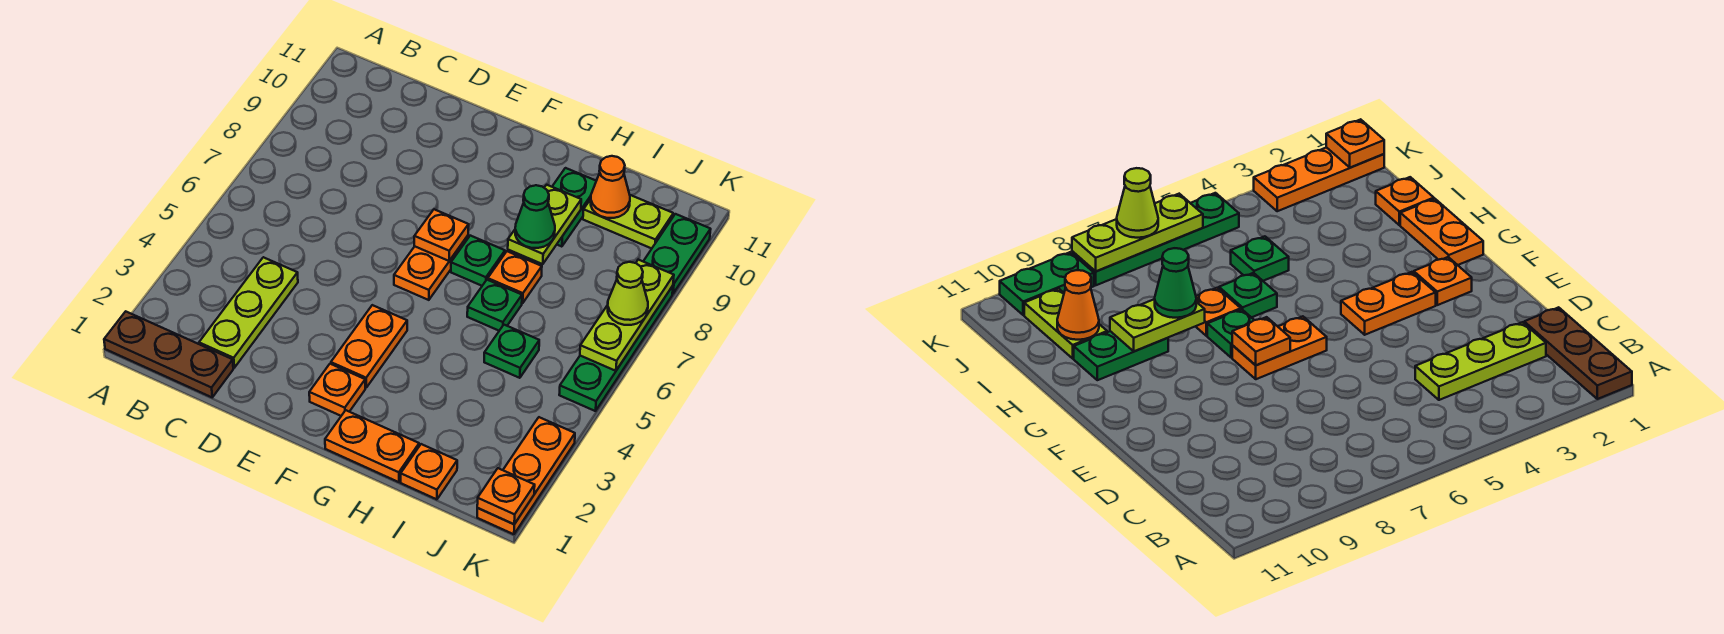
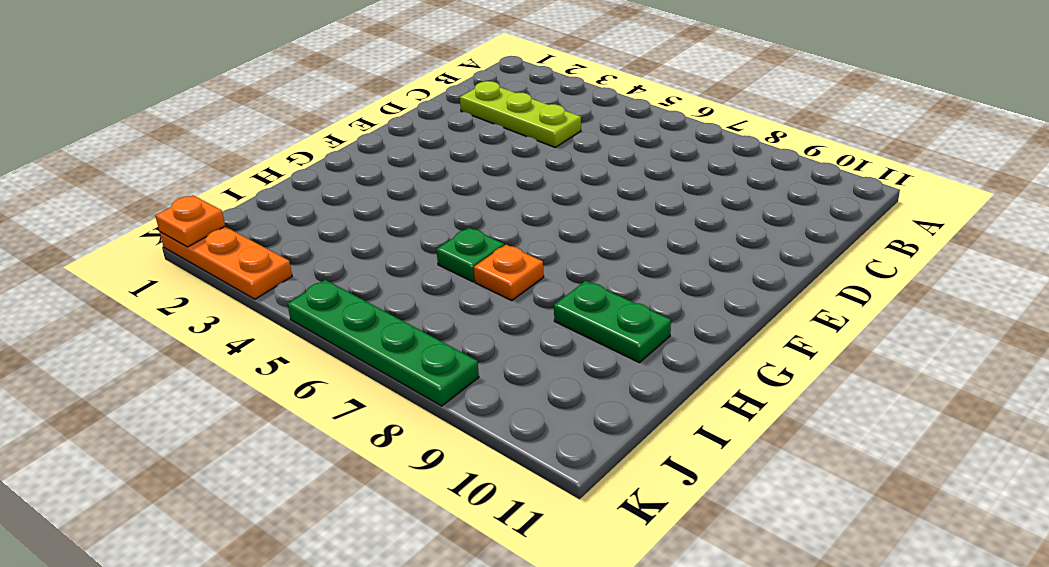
none -> brown plate A1:C1 level 1
none -> orange plate F2 level 1
none -> orange plate F3:F4 level 1

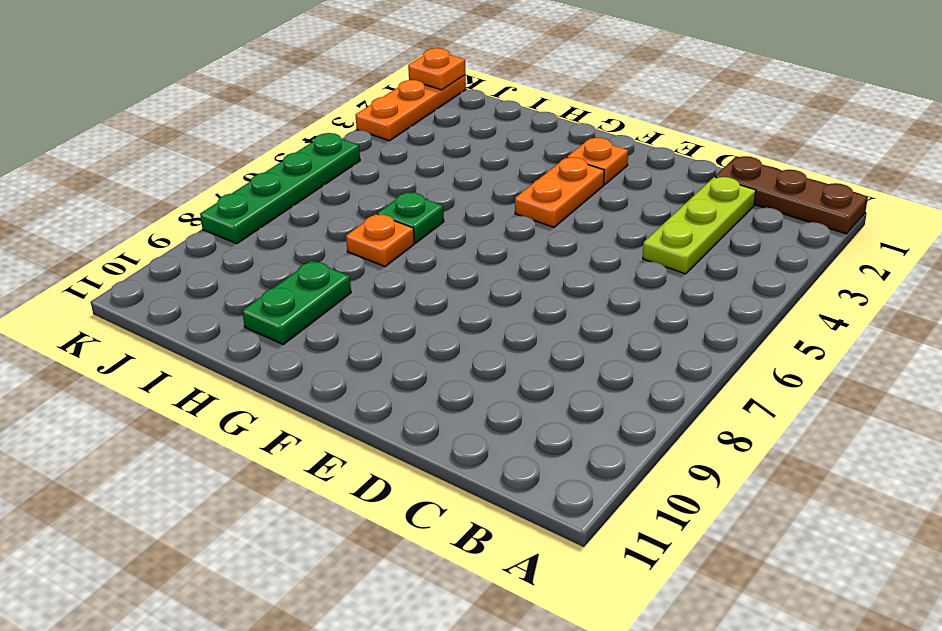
none -> orange plate F6:F7 level 1
none -> orange plate G1:H1 level 1
none -> green plate G7 level 1

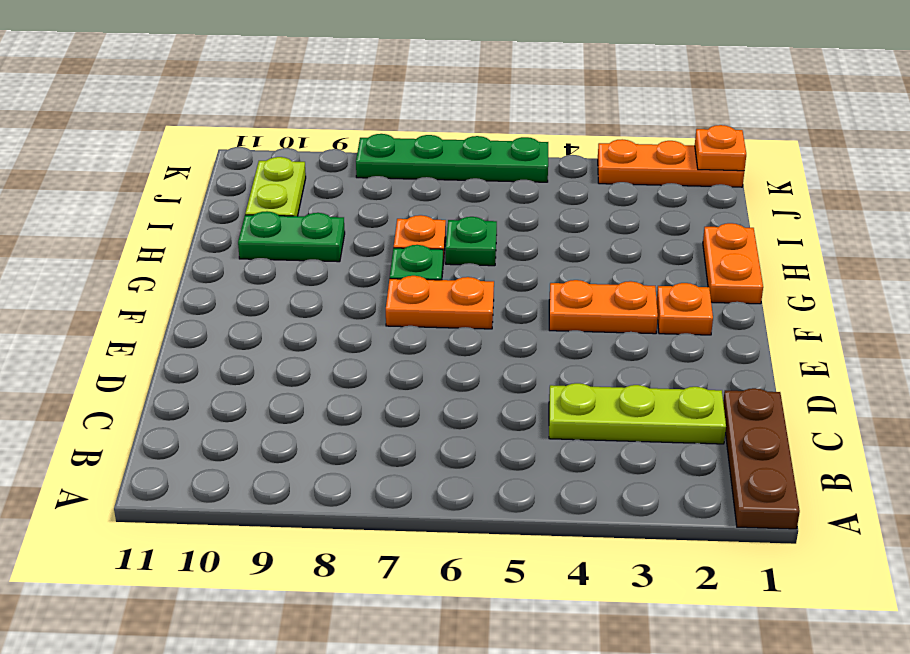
none -> orange plate I1 level 1
none -> green plate I5 level 1
none -> green plate K9:K10 level 1

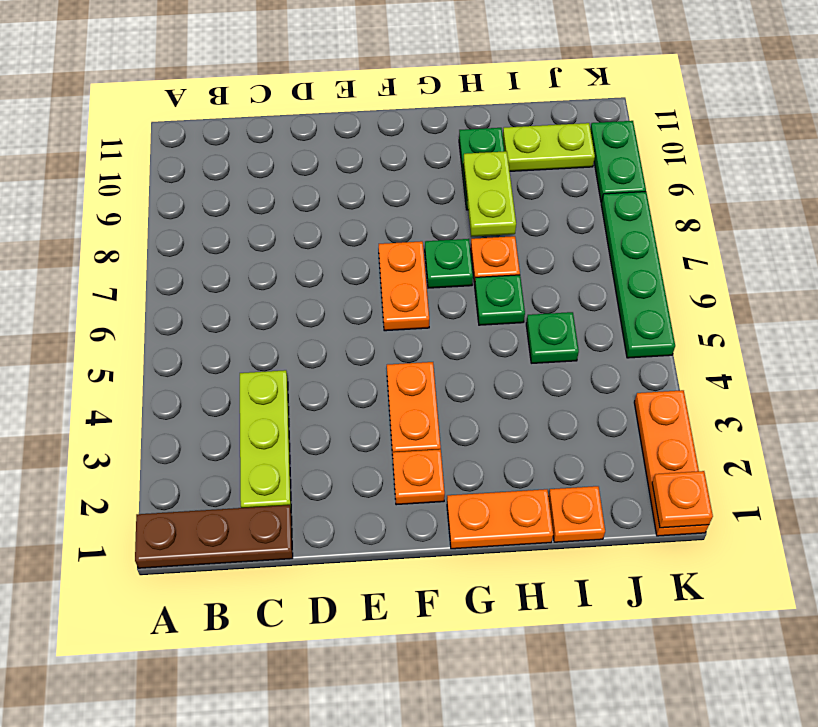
none -> orange plate F7 level 2
none -> orange cone I10 level 2
none -> lime plate K6:K8 level 2

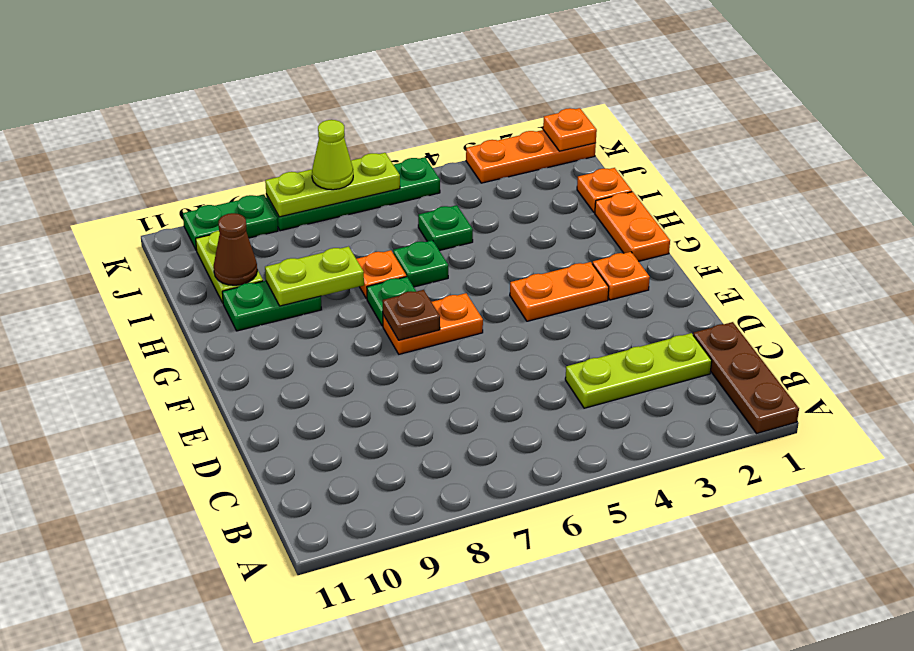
brown plate F7 level 2 -> orange plate F7 level 2
brown cone I10 level 2 -> orange cone I10 level 2
none -> green cone H8 level 3

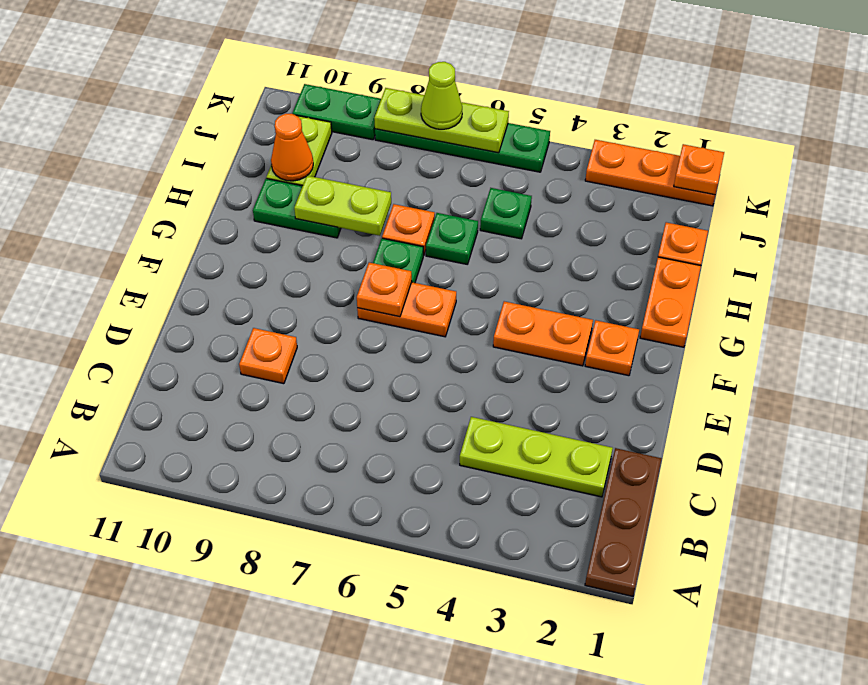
orange plate D9 level 1 -> none
none -> green cone H8 level 3

